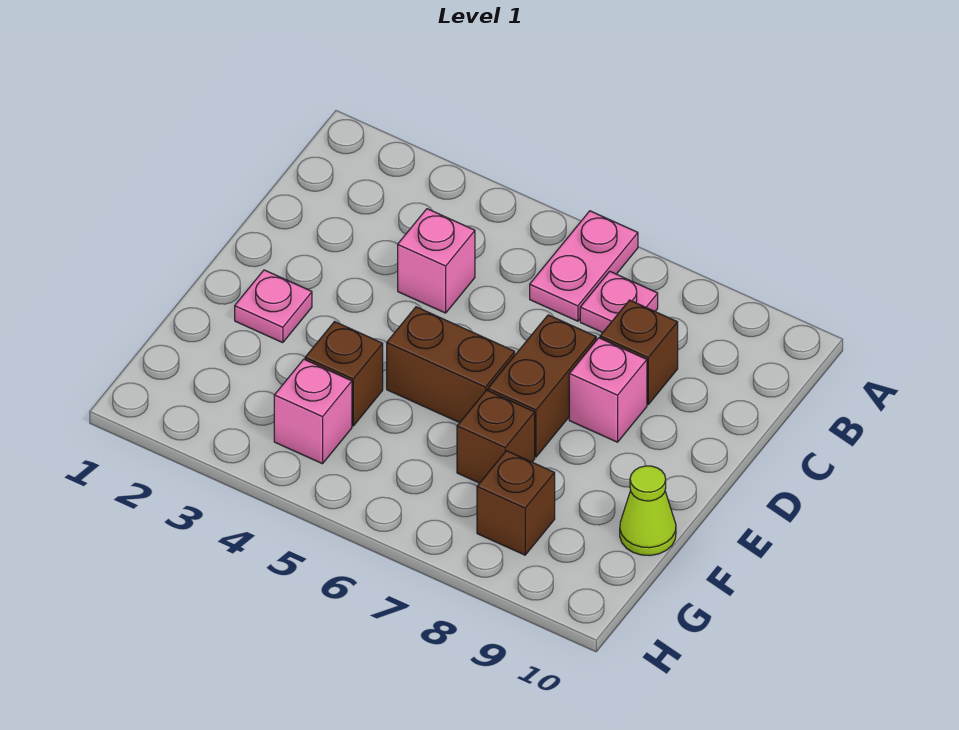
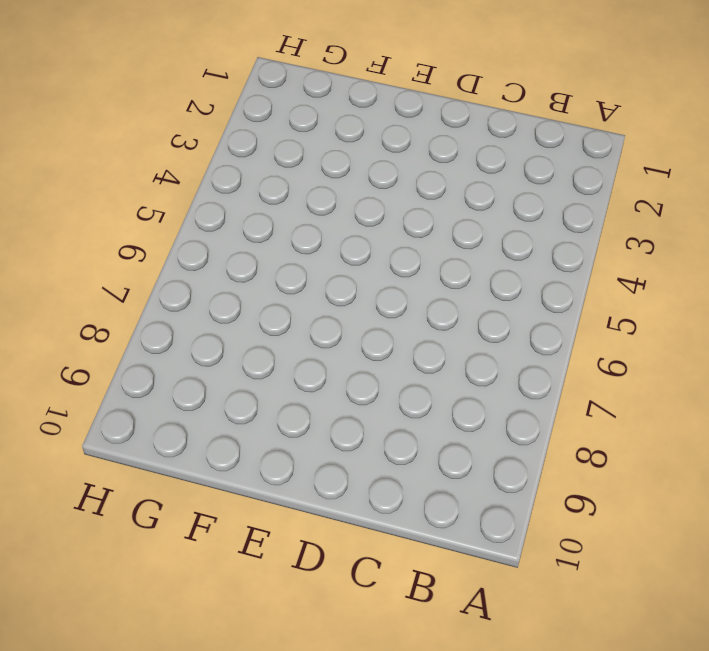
none -> pink plate A6:B6 level 1
none -> pink plate B7 level 1
none -> pink brick C4 level 1

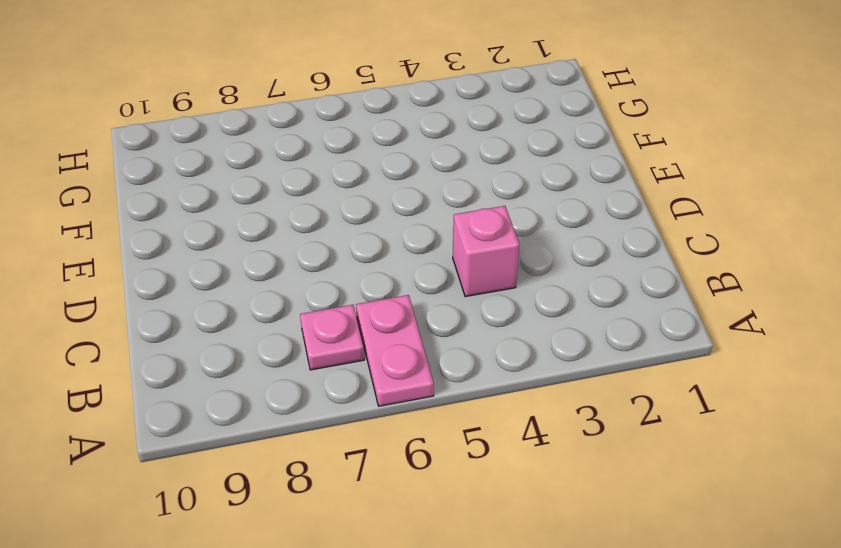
none -> brown brick C8 level 1
none -> brown brick D7:E7 level 1
none -> pink brick D8 level 1

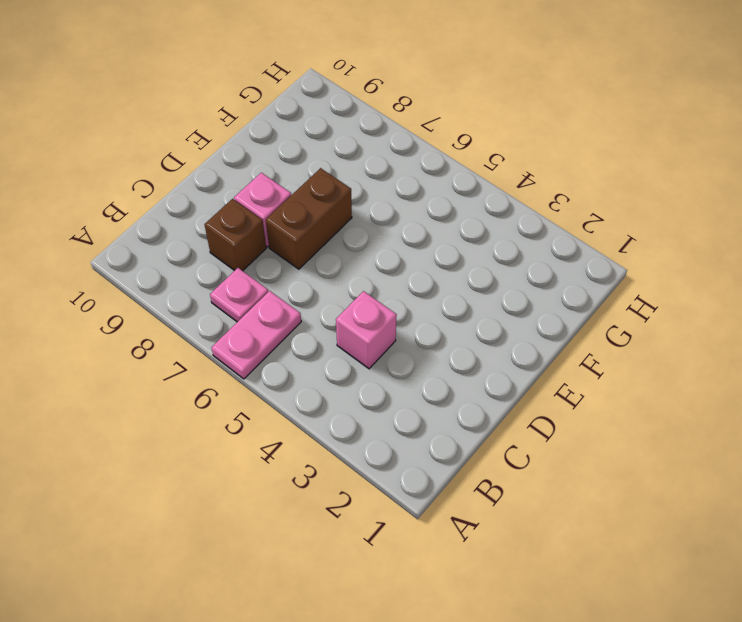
none -> pink plate E2 level 1
none -> brown brick E5:E6 level 1
none -> brown brick F4 level 1

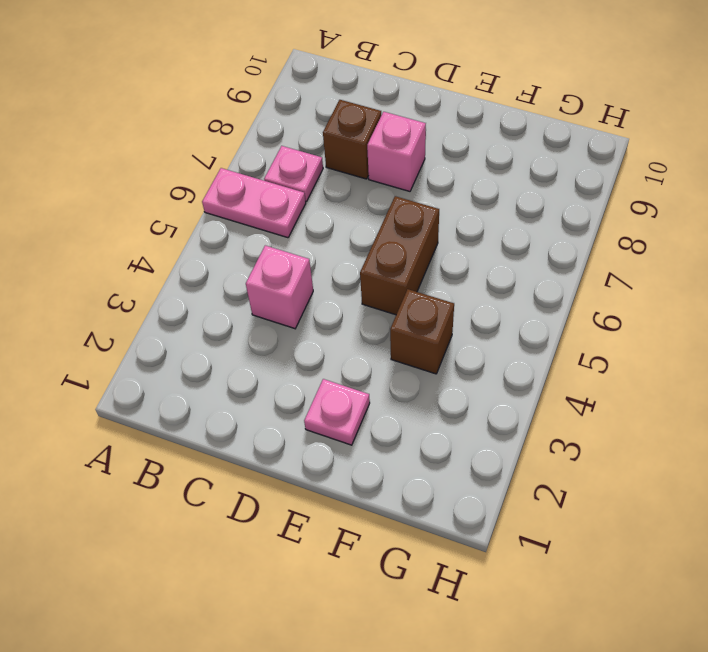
none -> brown brick D7:E7 level 1
none -> brown brick F7 level 1
none -> lime cone F10 level 1

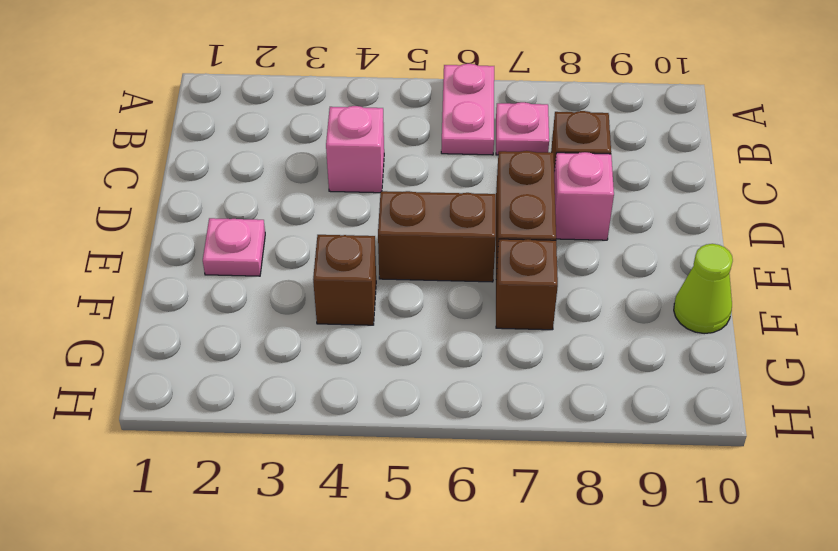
none -> pink brick G4 level 1
none -> brown brick G8 level 1

